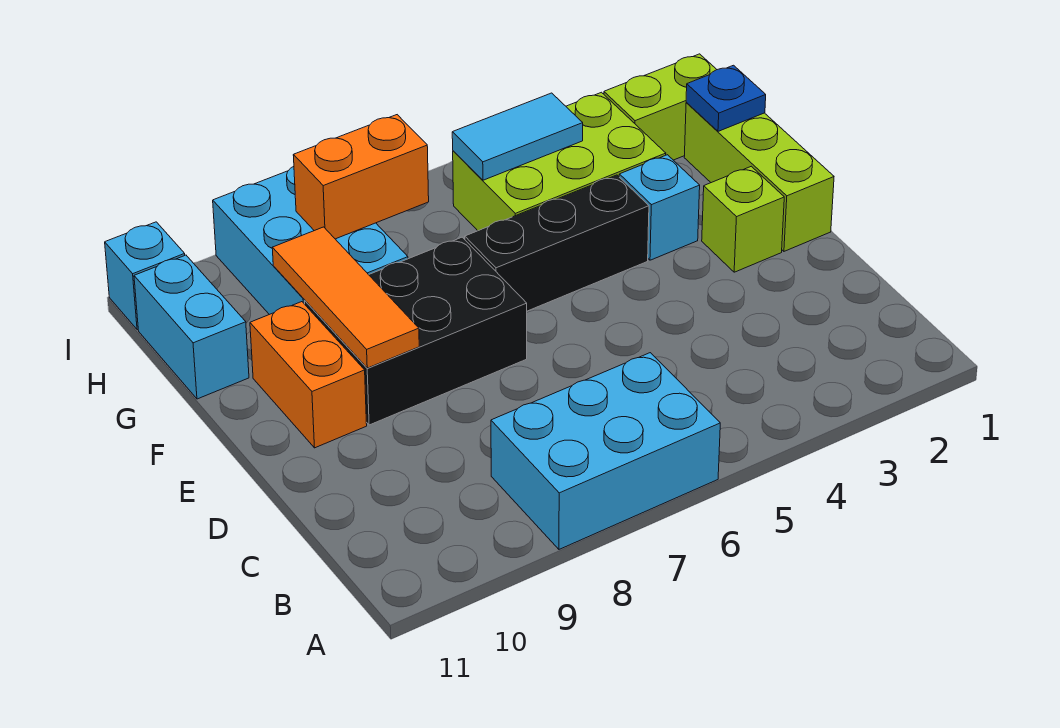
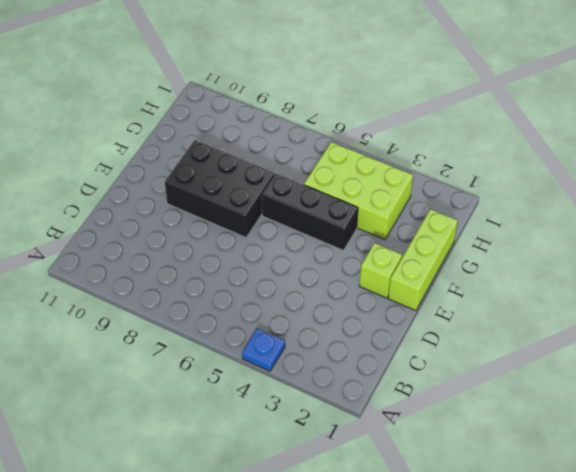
blue plate A4 level 1 -> blue plate G1 level 2
none -> cyan brick A6:B8 level 1
none -> orange brick E10:F10 level 1
none -> cyan brick F3 level 1

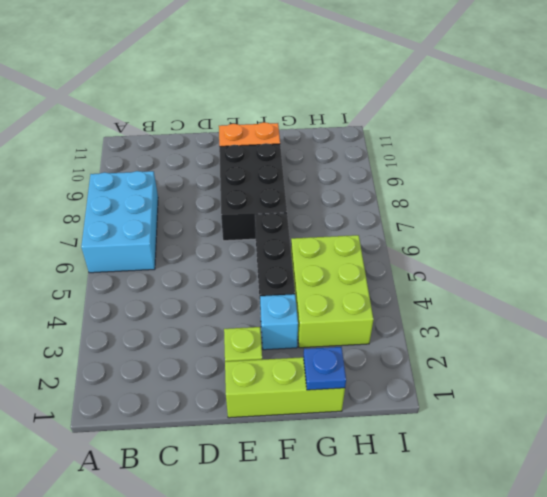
none -> cyan brick G8:I9 level 1
none -> cyan brick G11:H11 level 1
none -> lime brick H1:H2 level 1

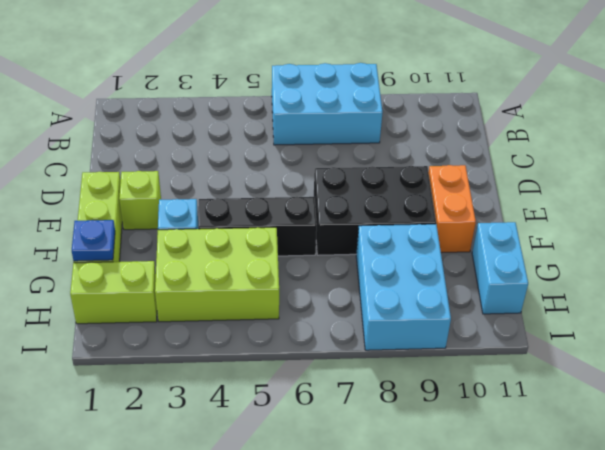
none -> cyan brick I11 level 1
none -> orange tile E9:G9 level 2
none -> cyan tile H4:H5 level 2

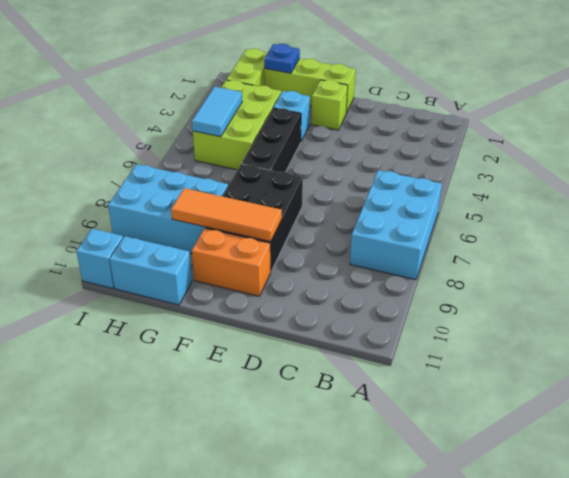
none -> orange brick H7:H8 level 2

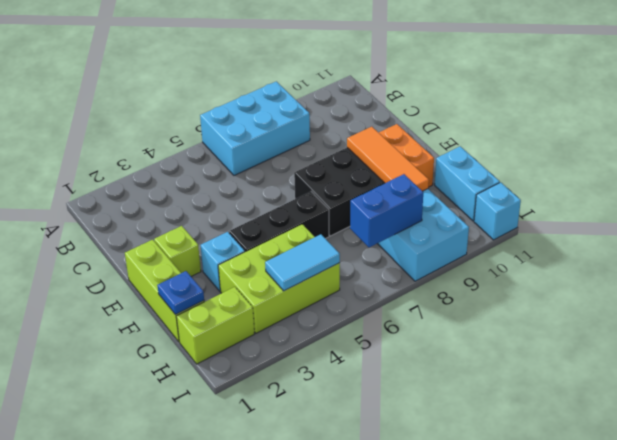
blue brick H7:H8 level 2 -> orange brick H7:H8 level 2

